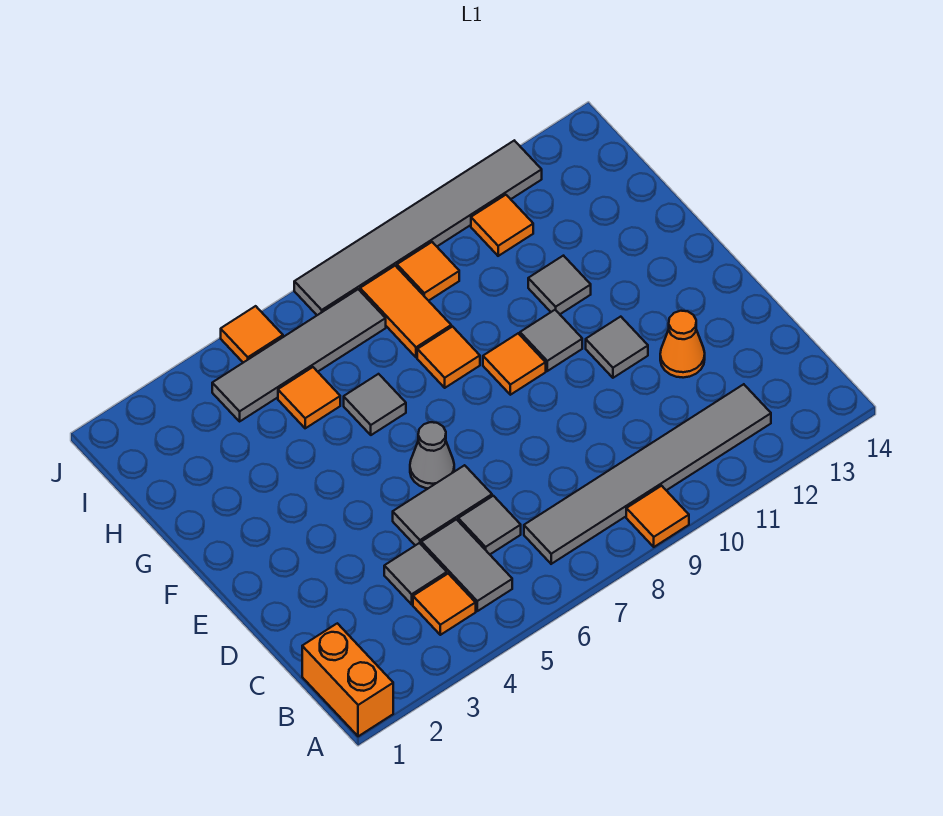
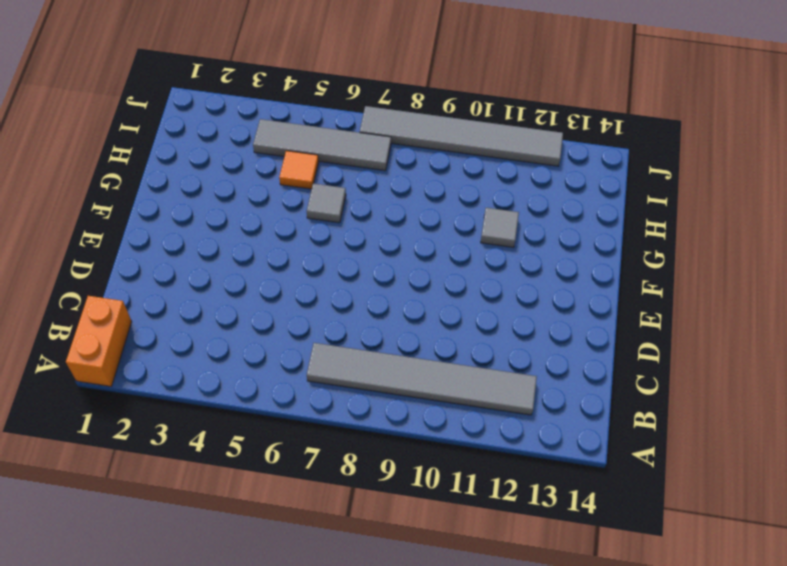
none -> orange tile A9 level 1
none -> orange tile B4 level 1
none -> grey tile B5:C5 level 1

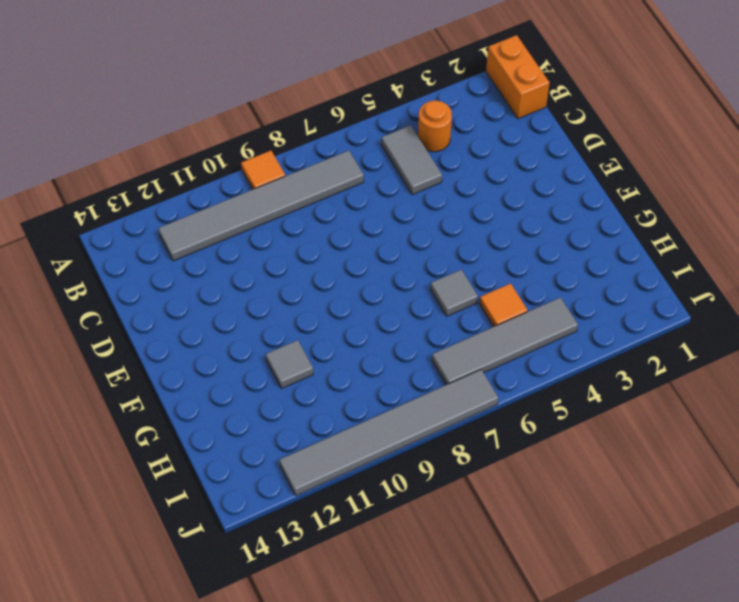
orange round brick B4 level 1 -> orange tile B4 level 1
none -> grey tile C4 level 1
none -> grey tile C6 level 1
none -> grey tile D5:D6 level 1

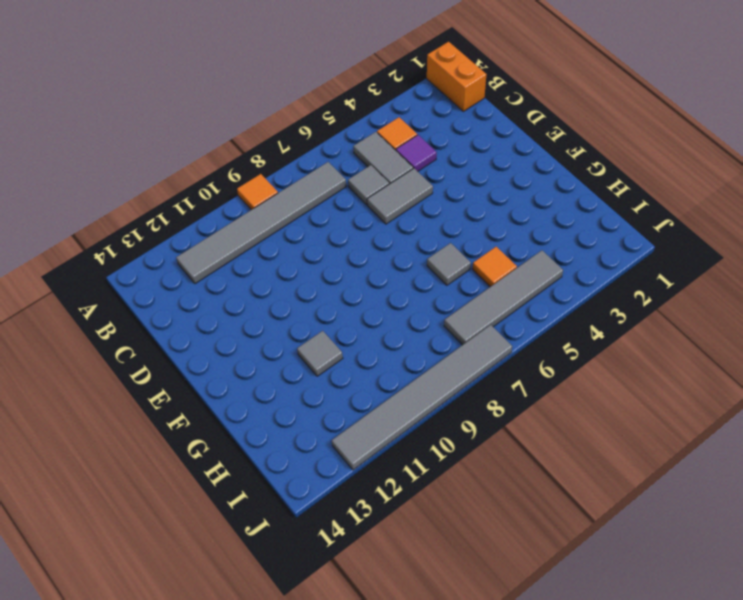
purple tile C4 level 1 -> grey tile C4 level 1
none -> orange cone D12 level 1
none -> grey cone E6 level 1
none -> grey tile E11 level 1

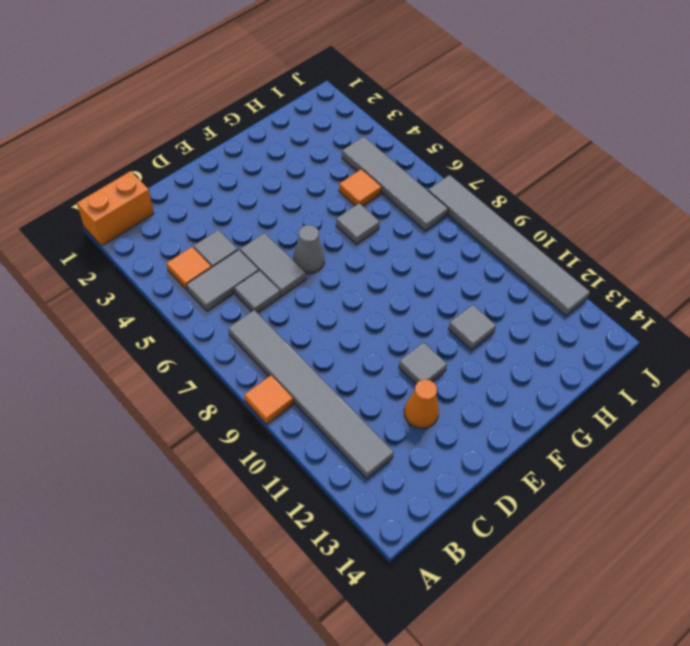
none -> orange tile F9 level 1
none -> grey tile F10 level 1
none -> orange tile G8 level 1

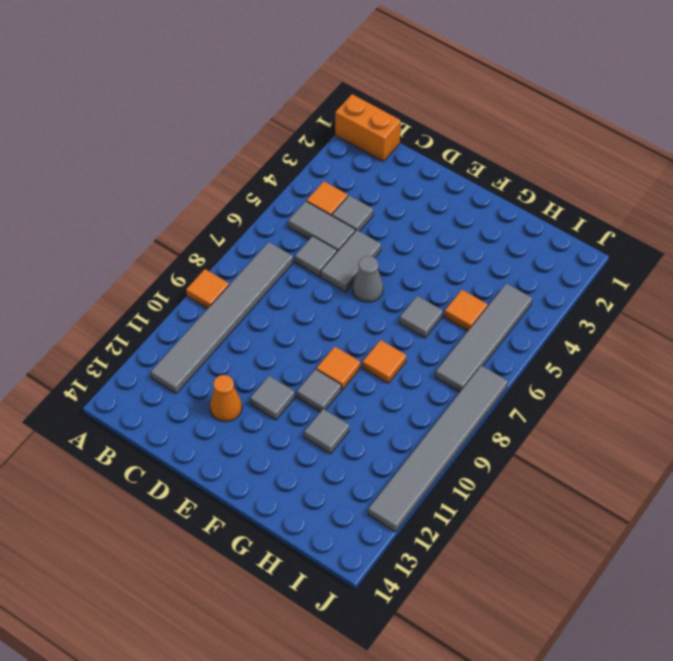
none -> orange tile H8:I8 level 1
none -> orange tile I9 level 1
none -> orange tile I11 level 1

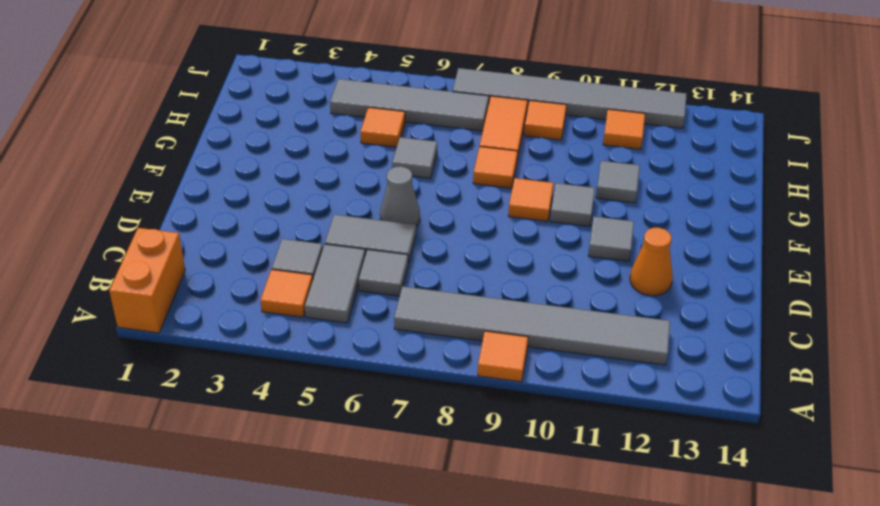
none -> orange tile J5 level 1

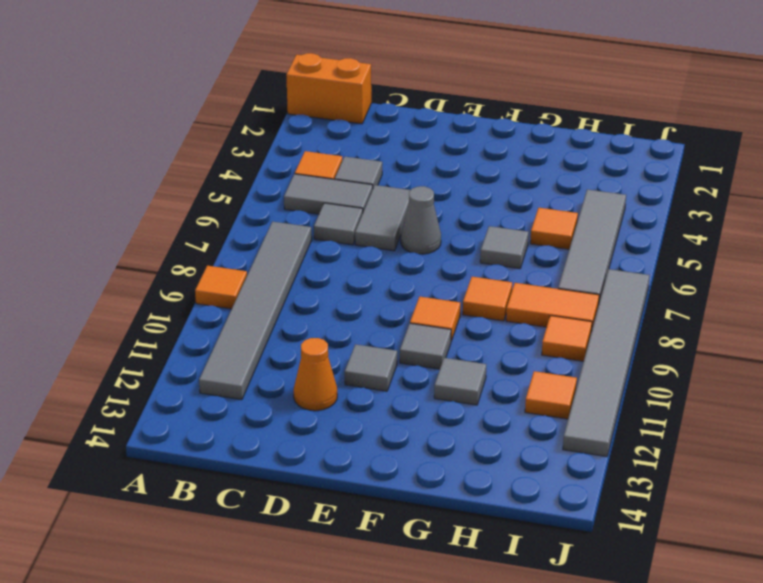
none -> orange tile J5 level 1

